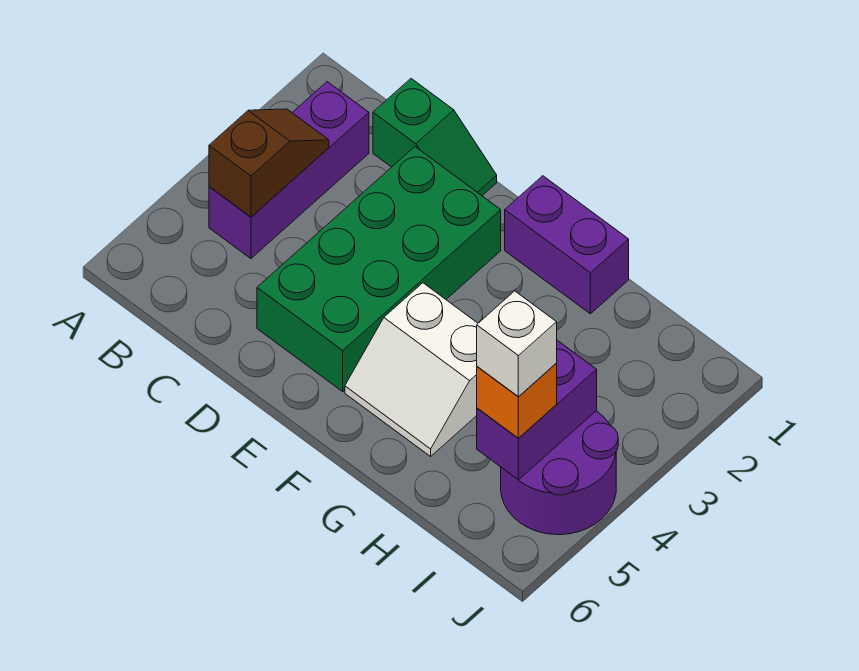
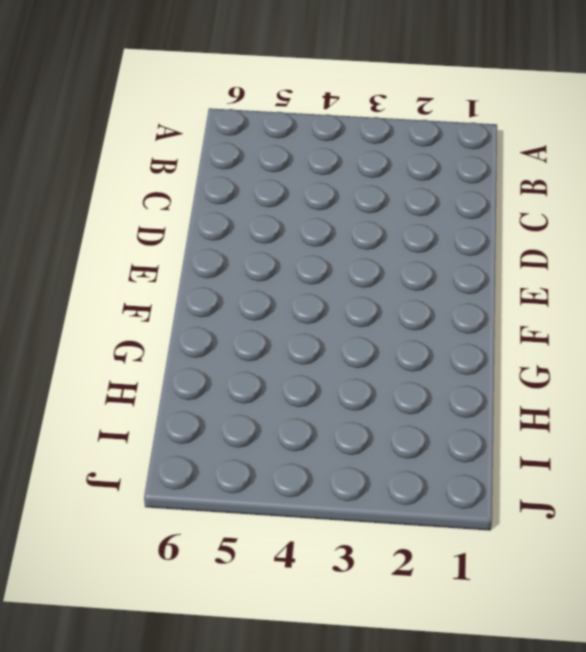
none -> purple brick B2:B4 level 1
none -> green slope C1:D1 level 1 top C

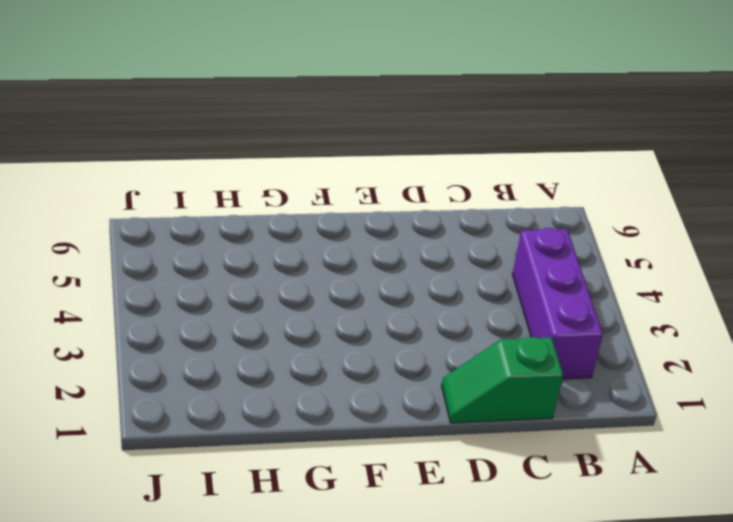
none -> green brick D2:E5 level 1
none -> purple brick F1:G1 level 1

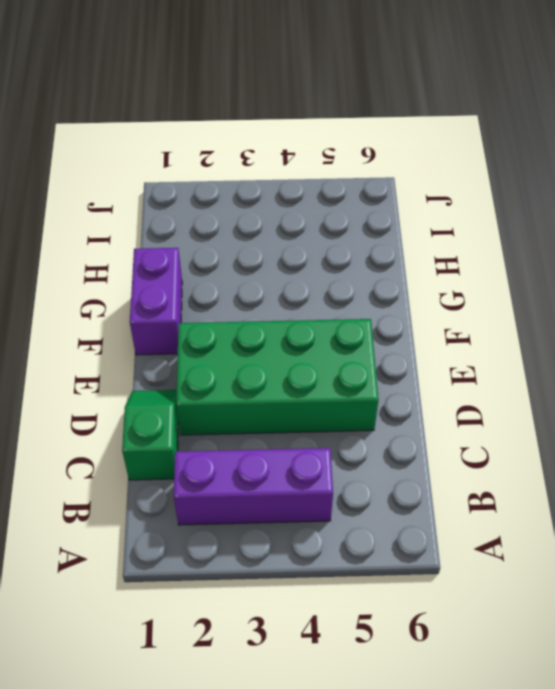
none -> white slope F4:G5 level 1 top 4
none -> purple round brick I4:J5 level 1

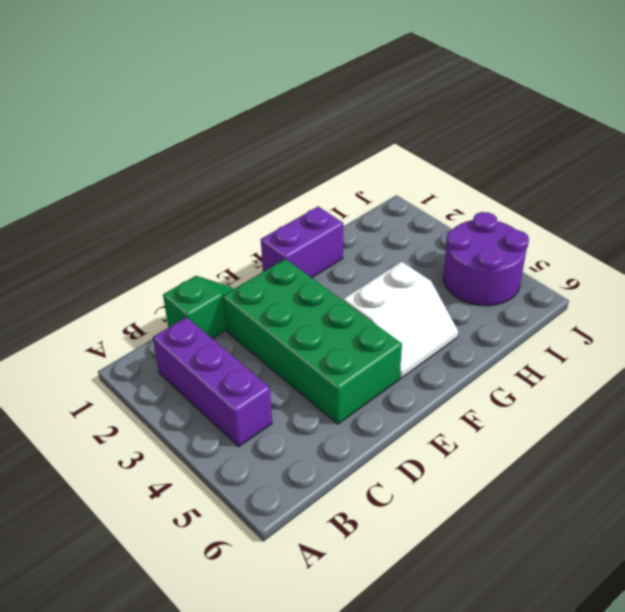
none -> brown slope B3:B4 level 2 top 4
none -> purple brick I4:I5 level 2

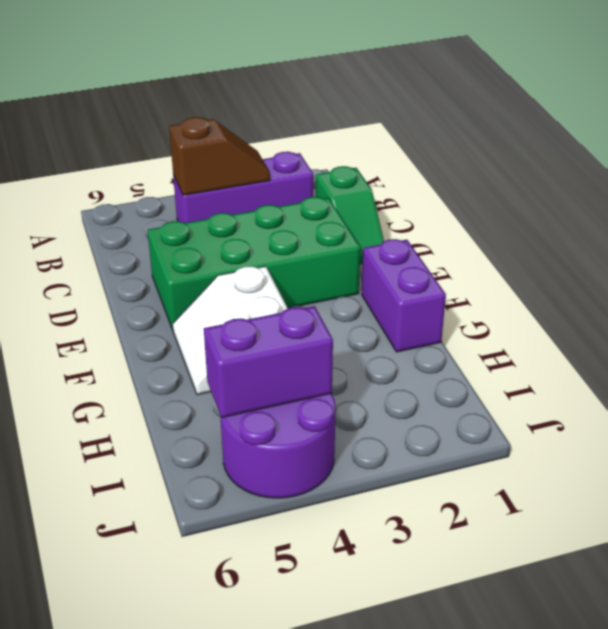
none -> orange brick I5 level 3
none -> white brick I5 level 4

